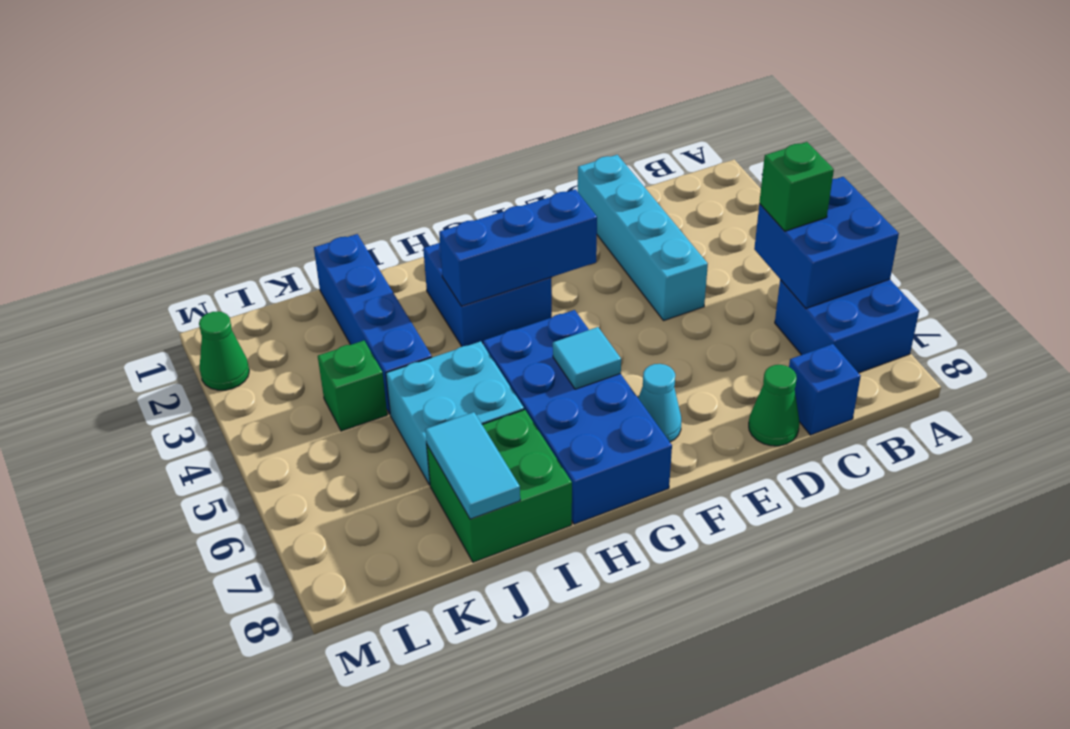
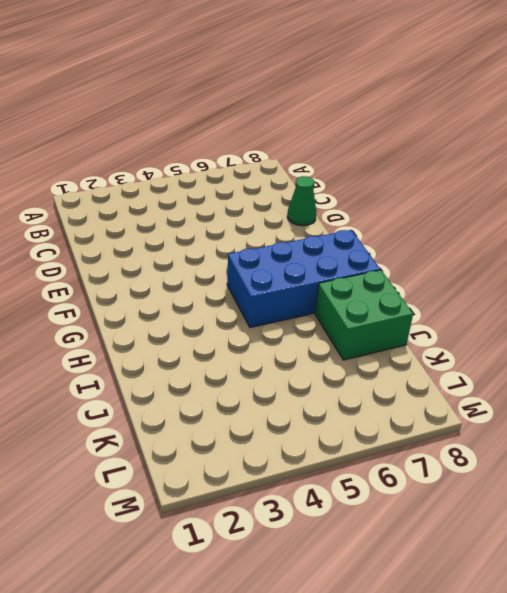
none -> blue brick A6:B7 level 1
none -> blue brick C8 level 1
none -> cyan brick D1:D4 level 1

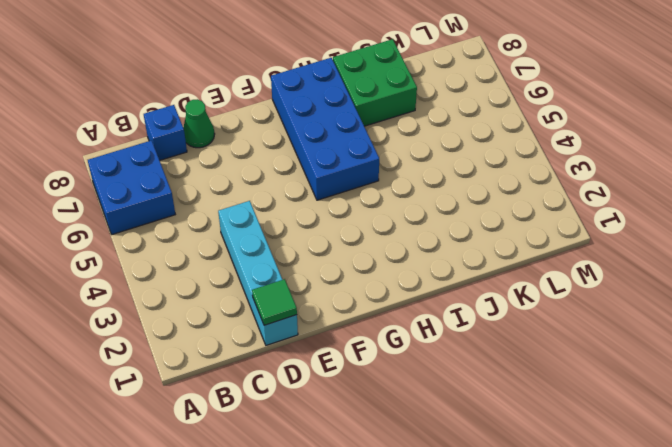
green tile D1 level 2 -> none
none -> cyan cone F7 level 1
none -> blue brick G2:H3 level 1
none -> cyan brick I5:J6 level 1

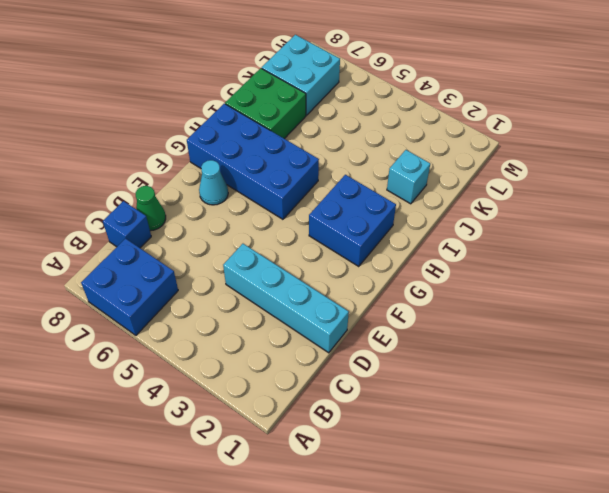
cyan brick J2 level 1 -> blue brick J1:J4 level 1
cyan brick K7:L8 level 1 -> cyan brick I5:J6 level 1
none -> green brick K4 level 1
none -> green cone M2 level 1
none -> blue brick A5:B6 level 2

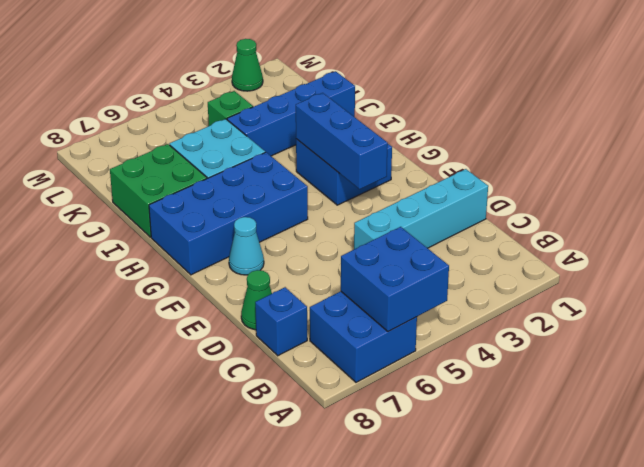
none -> cyan tile G6 level 2
none -> cyan tile J7:J8 level 2
none -> green brick B5 level 3

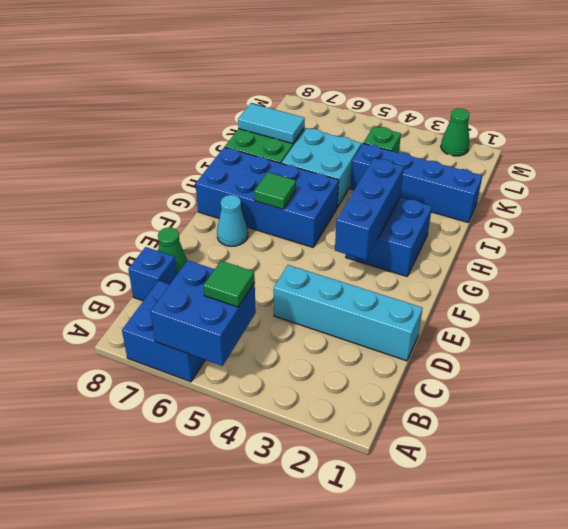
green tile B5 level 3 -> green brick B5 level 3
green tile G6 level 2 -> cyan tile G6 level 2

